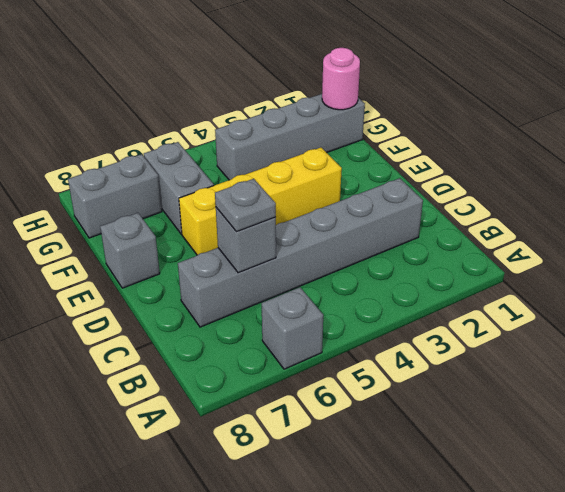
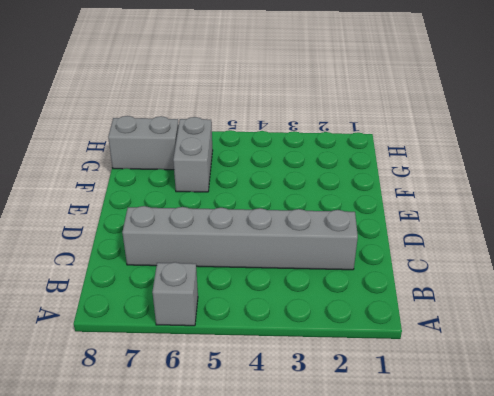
none -> yellow brick E3:E6 level 1
none -> grey brick E8 level 1

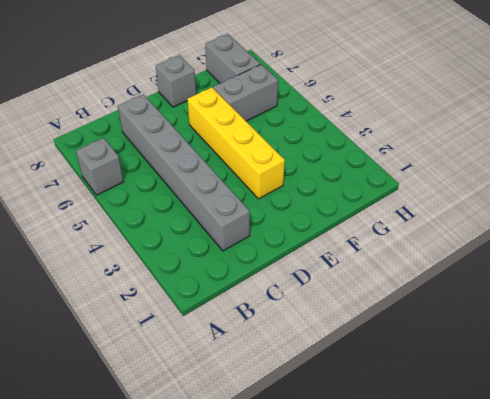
none -> grey brick G1:G4 level 1
none -> grey brick C6 level 2

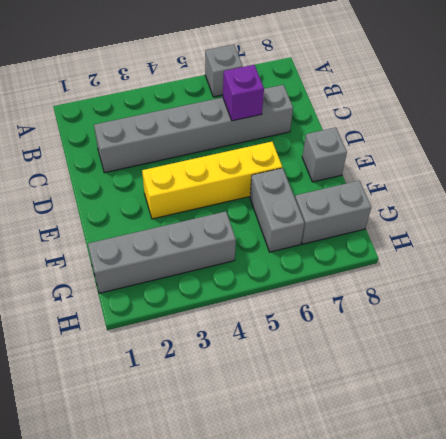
purple brick C6 level 2 -> grey brick C6 level 2
none -> pink round brick G1 level 2
none -> grey plate C6 level 3

